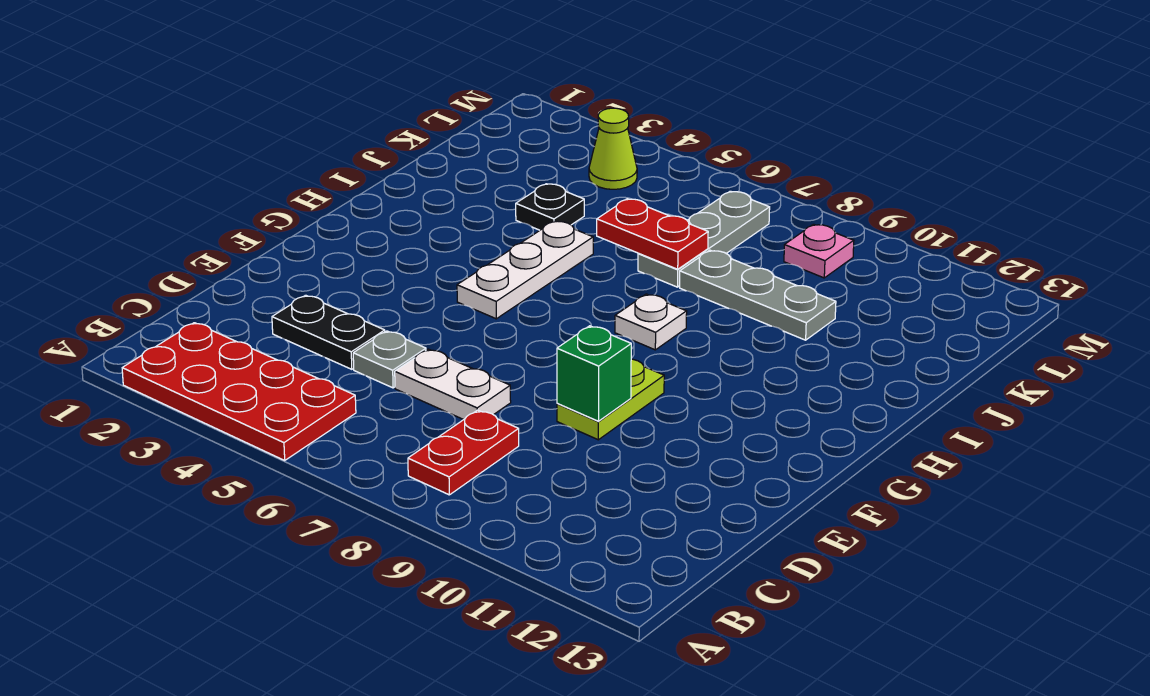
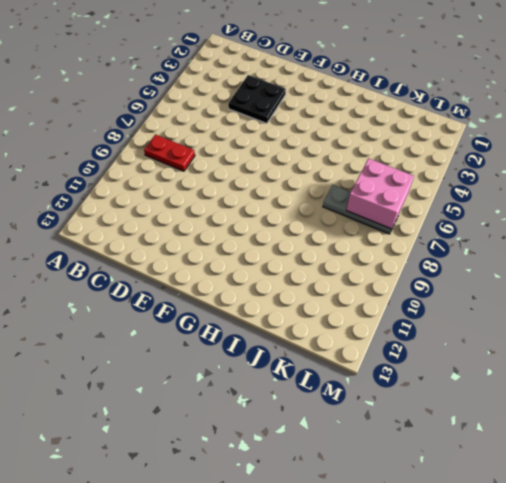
black plate D3:E4 level 1 -> black plate D3:D4 level 1
pink brick K6:L7 level 2 -> none
none -> red plate A2:B5 level 1
none -> grey plate D5 level 1
none -> white plate D6:D7 level 1

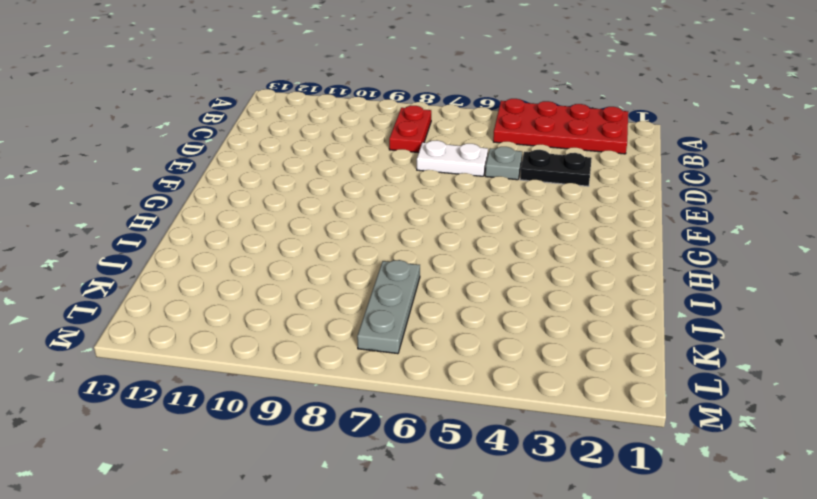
none -> lime plate E9:F9 level 1
none -> white plate G5:I5 level 1
none -> white plate H8 level 1

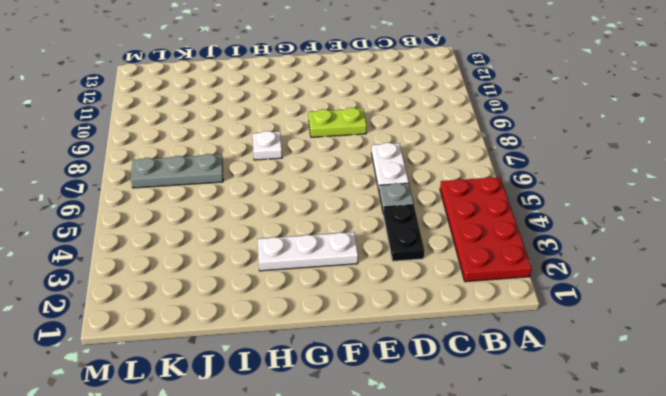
white plate F3:H3 level 1 -> white plate G5:I5 level 1
none -> red plate B8:C8 level 1
none -> black plate J4 level 1
none -> grey plate J8:J10 level 1

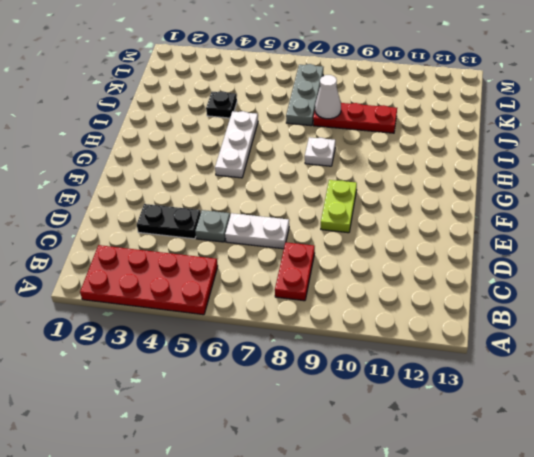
red plate J8:J10 level 1 -> grey plate J8:J10 level 1
white cone J8 level 2 -> none
none -> lime cone L4 level 1
none -> pink plate L9 level 1
none -> green brick E9 level 2

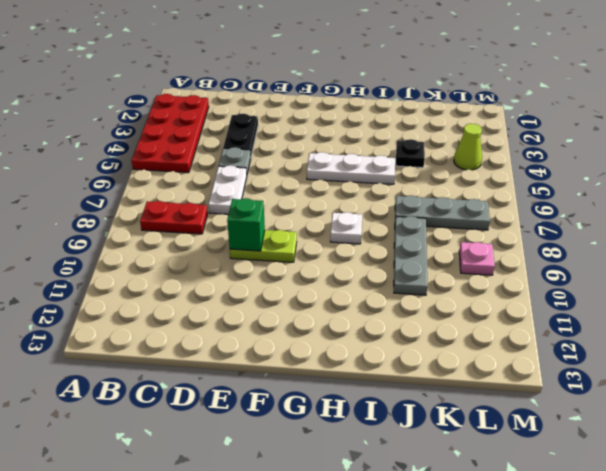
none -> red plate J6:J7 level 2

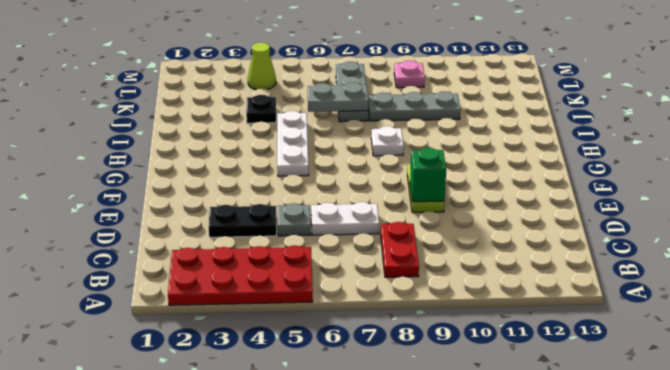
grey plate J6:J7 level 2 -> red plate J6:J7 level 2

